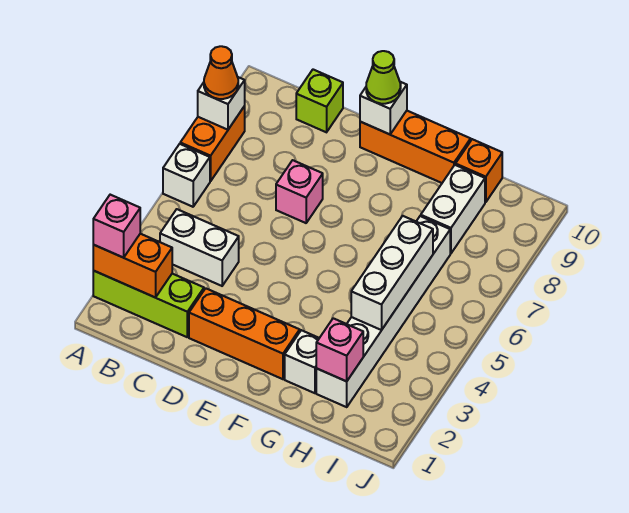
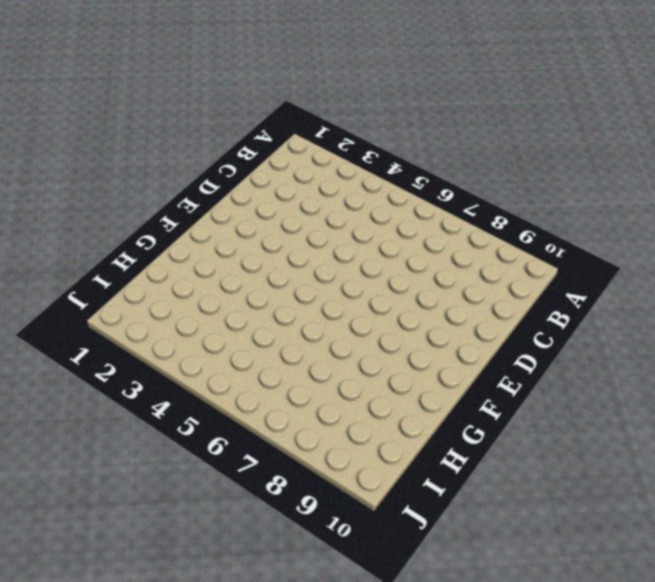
none -> lime brick A2:C2 level 1
none -> white brick A6 level 1
none -> orange brick A7:A8 level 1

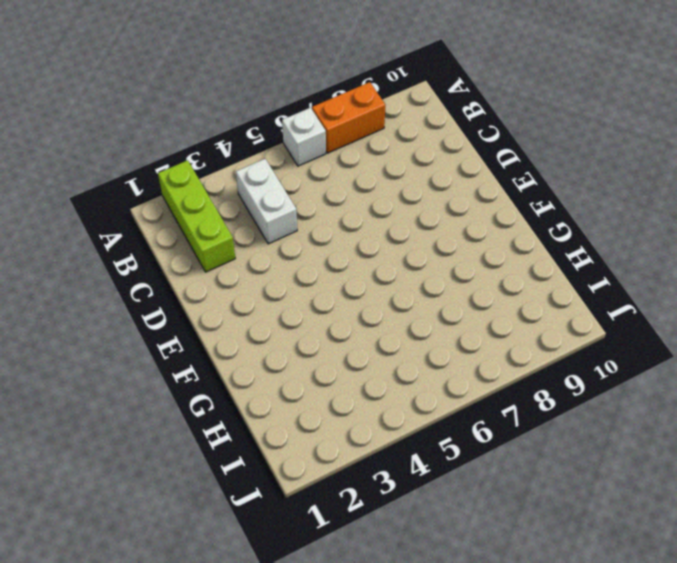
none -> lime brick C10 level 1
none -> orange brick D2:F2 level 1
none -> pink brick D7 level 1

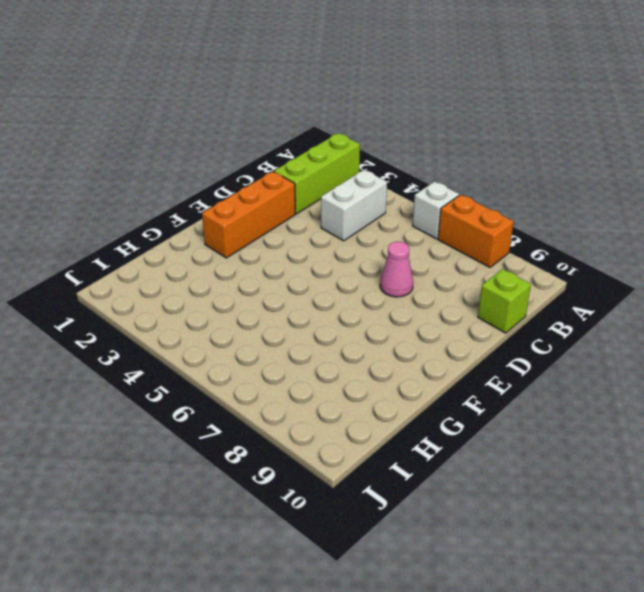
pink cone D7 level 1 -> pink brick D7 level 1
none -> orange brick E10:G10 level 1
none -> white brick G2 level 1
none -> white brick H2:H7 level 1

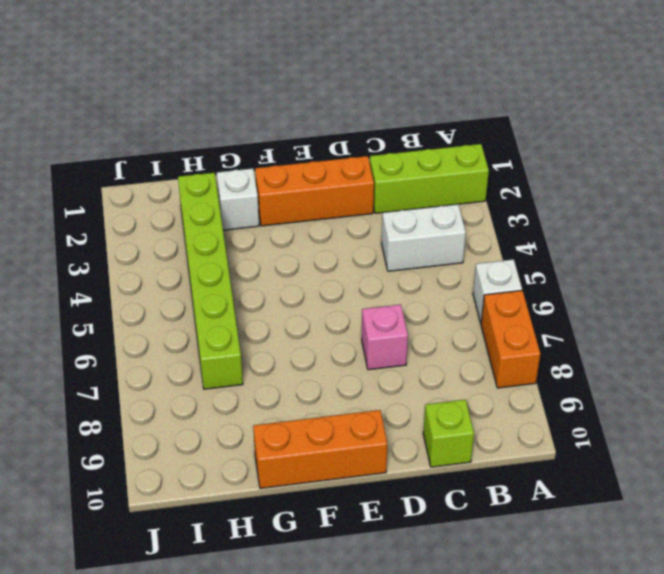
lime brick H2:H7 level 1 -> white brick H2:H7 level 1
none -> white brick H8:H9 level 1
none -> orange brick H10 level 1
none -> orange brick A2:B2 level 2

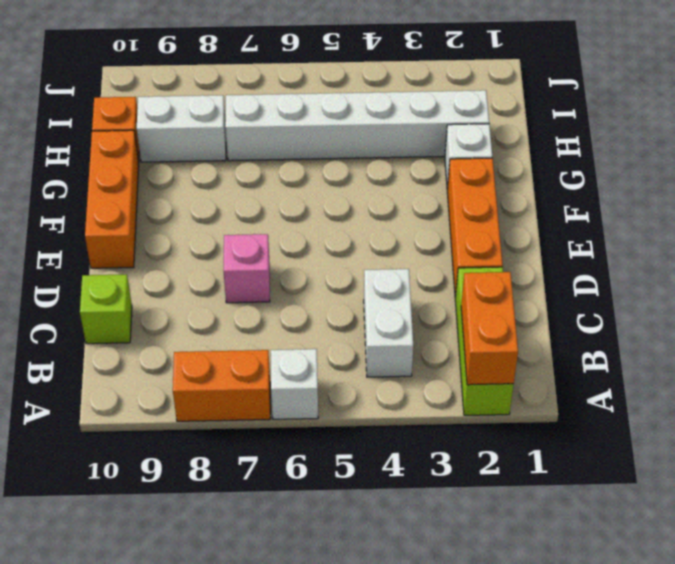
none -> white brick A8 level 2
none -> white brick E10 level 2
none -> pink brick H2 level 2

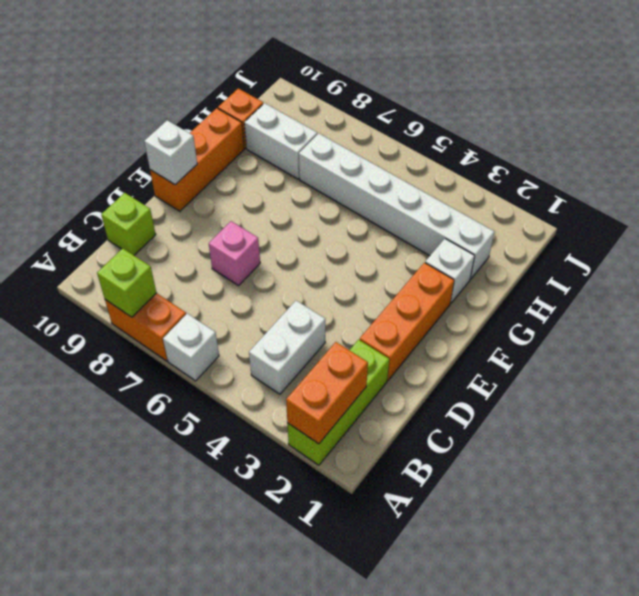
lime brick A8 level 2 -> white brick A8 level 2
none -> pink brick H2 level 2
none -> white brick H4:H6 level 2
none -> pink brick A2 level 3

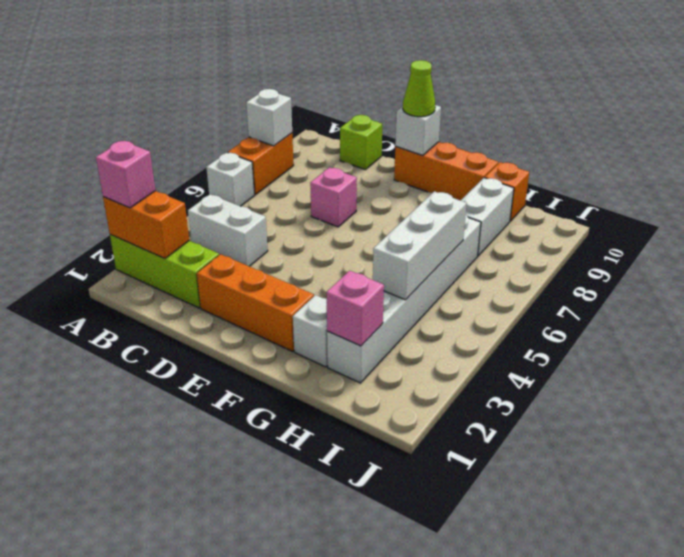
none -> orange cone A8 level 3

